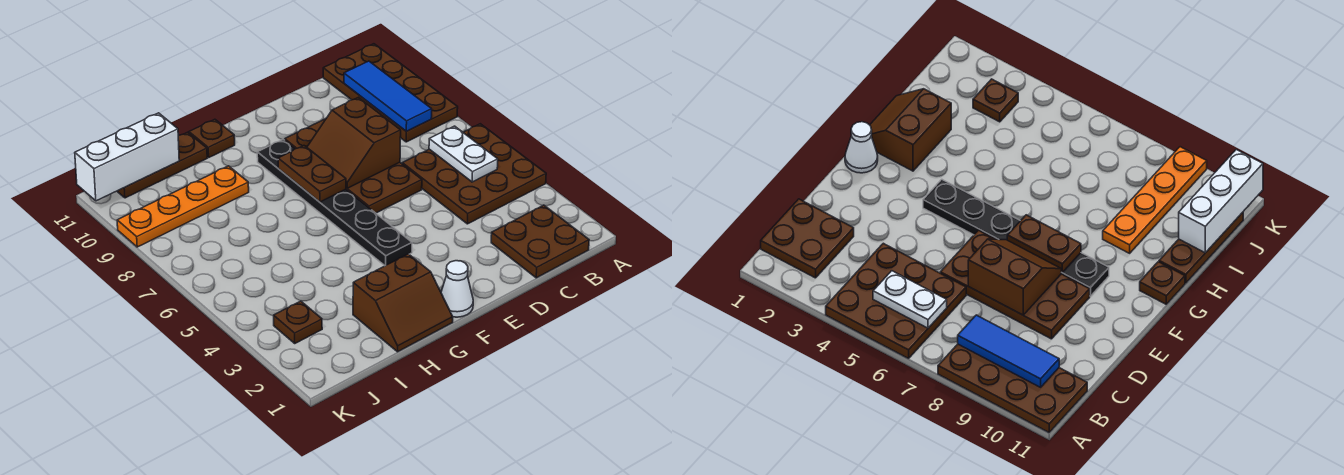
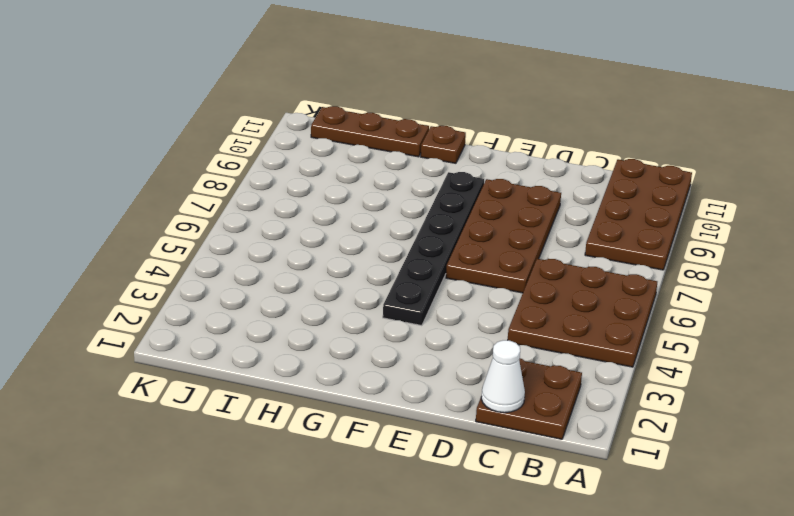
white cone C1 level 2 -> white cone F1 level 1
none -> brown slope G1:H2 level 1 top 2
none -> orange plate H9:K9 level 1
none -> brown plate J3 level 1

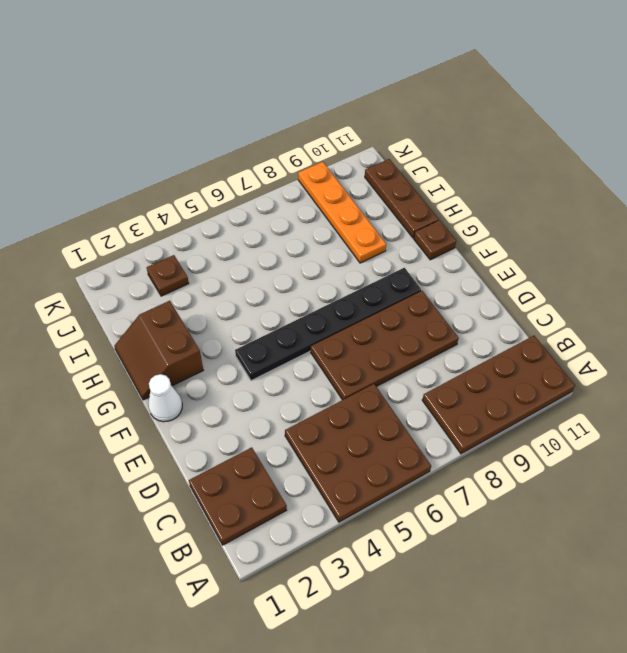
none -> white plate B5:B6 level 2
none -> blue tile B8:B10 level 2
none -> brown slope D7:E8 level 2 top D

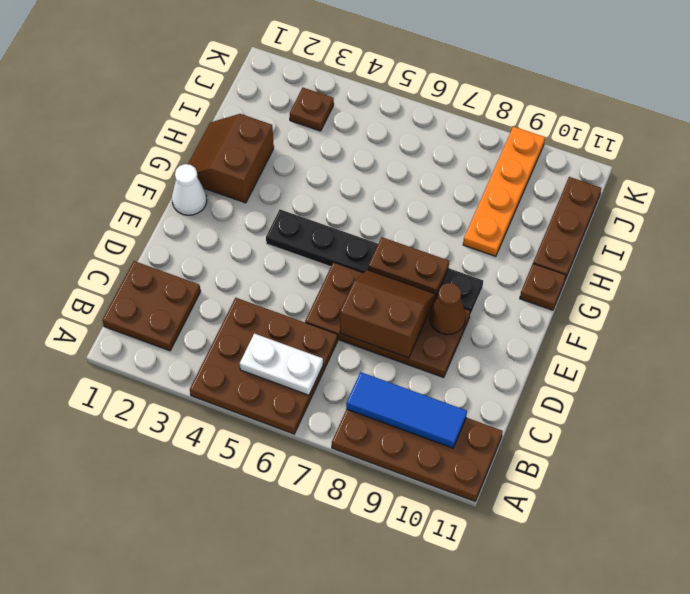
brown cone E9 level 2 -> none
none -> white brick I11:K11 level 2

